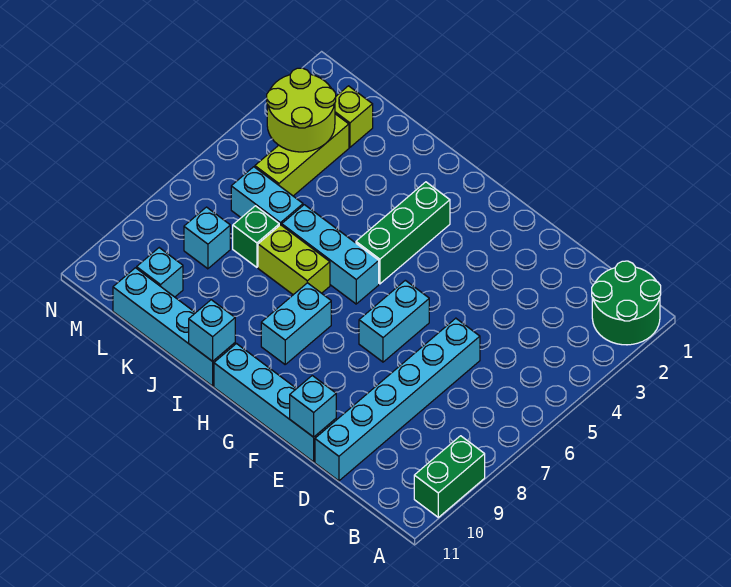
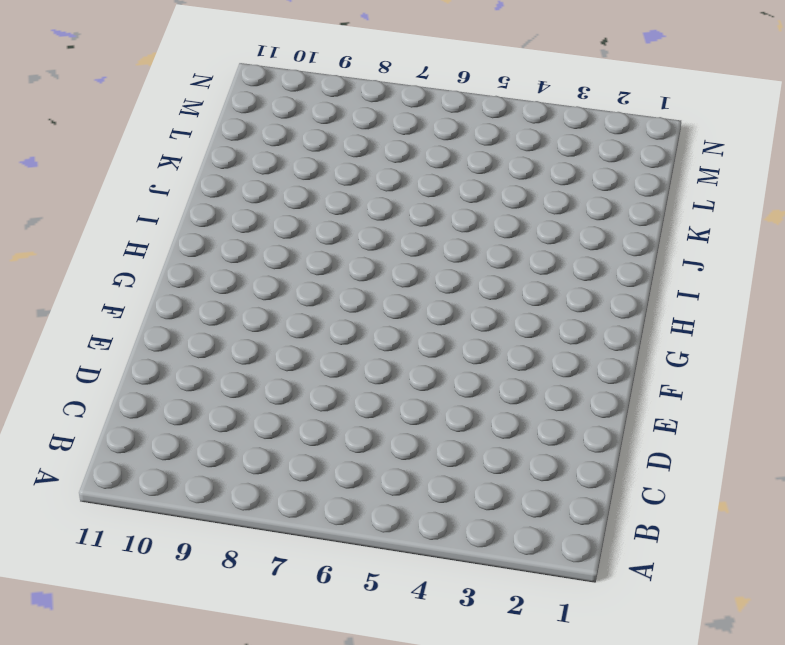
none -> green round brick A1:B2 level 1
none -> green brick A9:A10 level 1
none -> cyan brick D6:D11 level 1

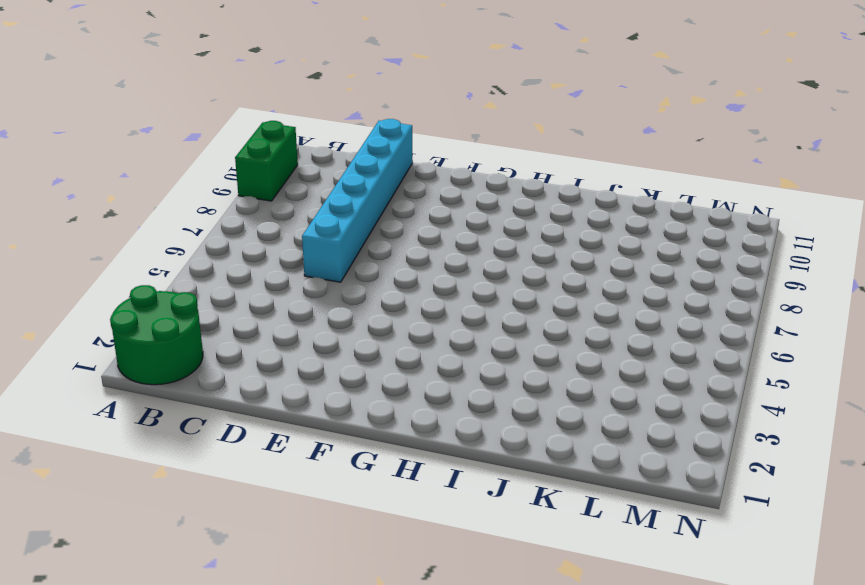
none -> cyan brick E11:H11 level 1
none -> cyan brick F6:F7 level 1
none -> green brick H3:H5 level 1

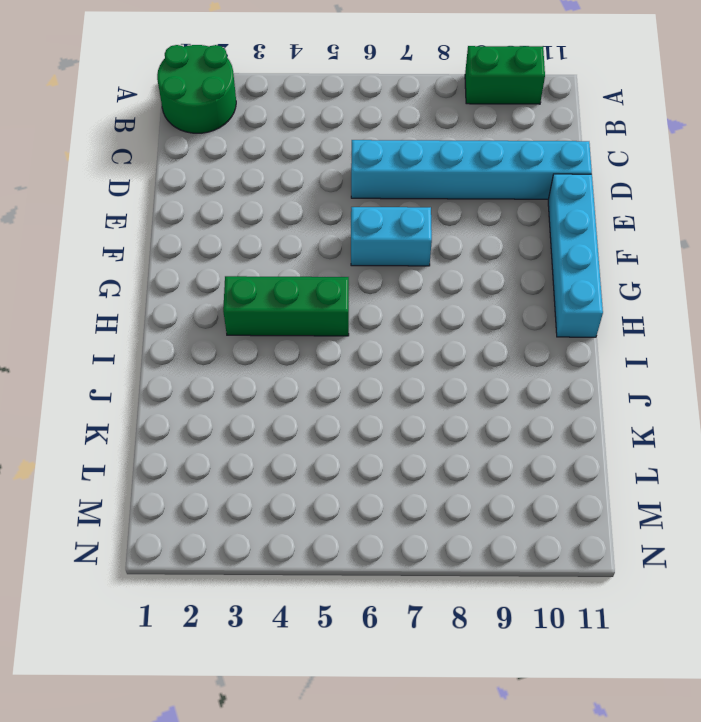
none -> cyan brick H6:J6 level 1
none -> cyan brick H8:H9 level 1
none -> lime brick I7:J7 level 1

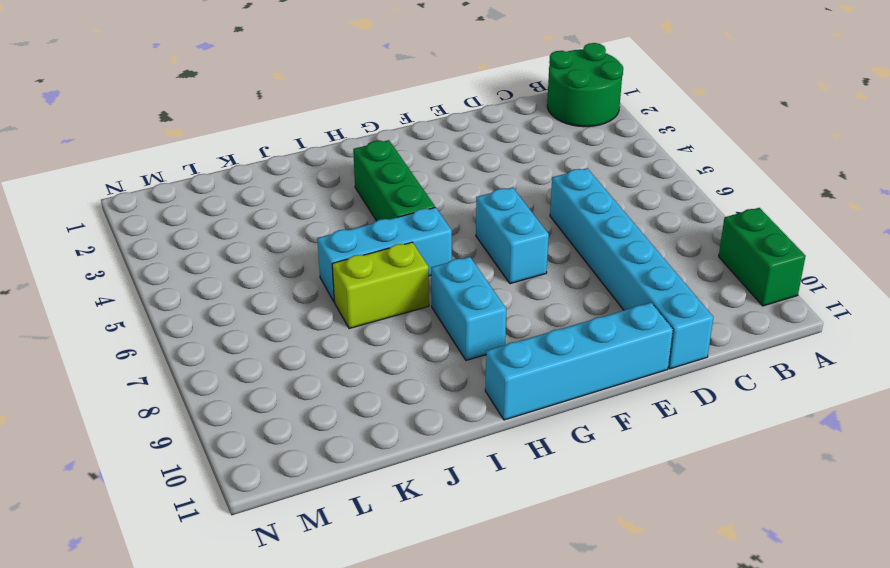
none -> cyan brick I11:L11 level 1
none -> cyan brick K6:L6 level 1
none -> green brick K7 level 1

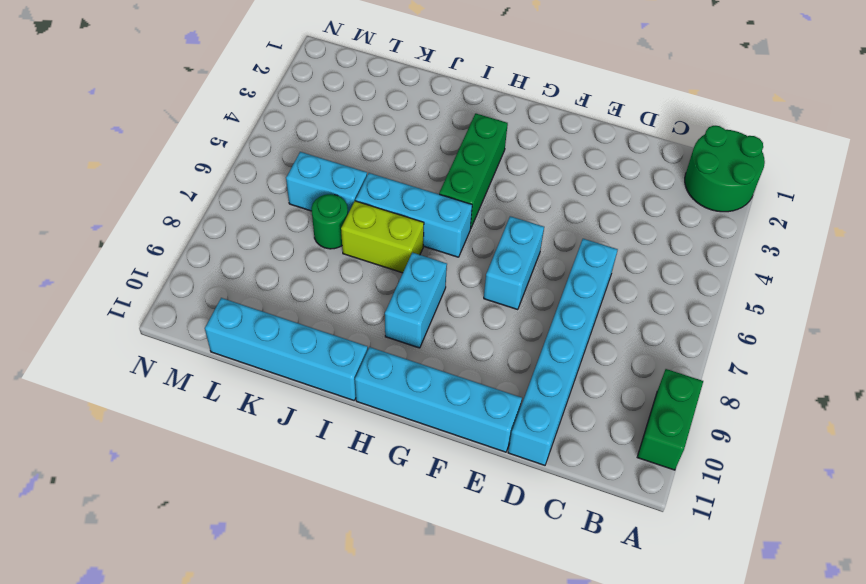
green round brick K7 level 1 -> green brick K7 level 1
none -> lime brick L2 level 1
none -> lime brick L3:L5 level 1
none -> cyan brick L8 level 1

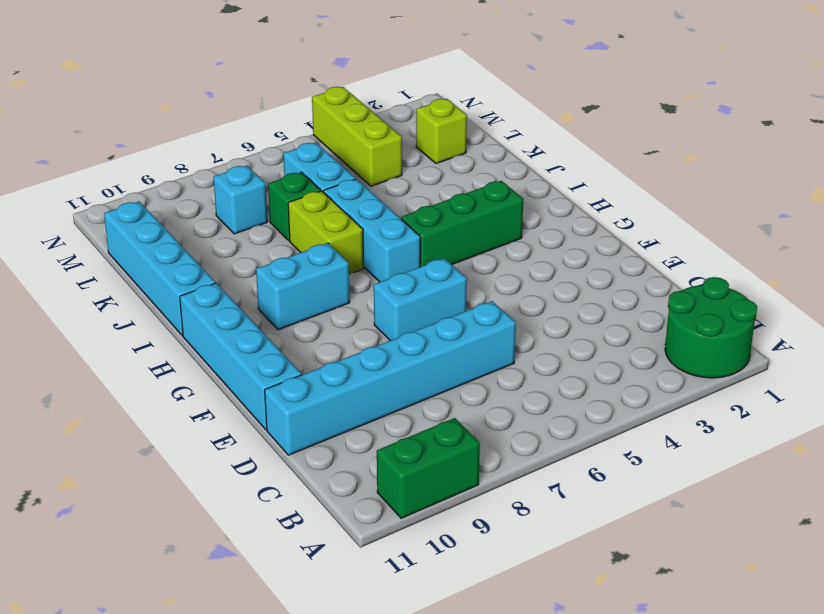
lime brick L4:N4 level 1 -> lime brick L3:L5 level 1
none -> cyan brick L10 level 1
none -> cyan brick E11 level 2
none -> cyan brick I11 level 2

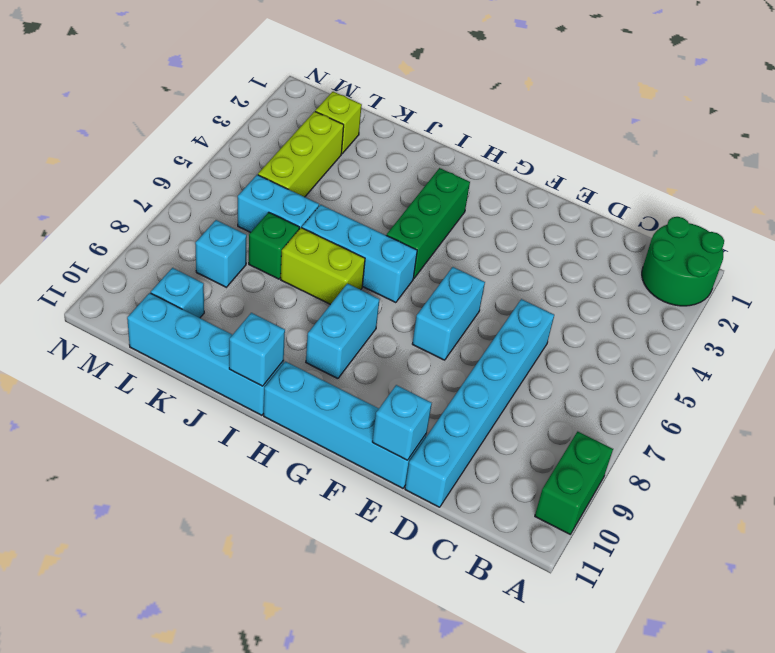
none -> lime round brick L3:M4 level 2

